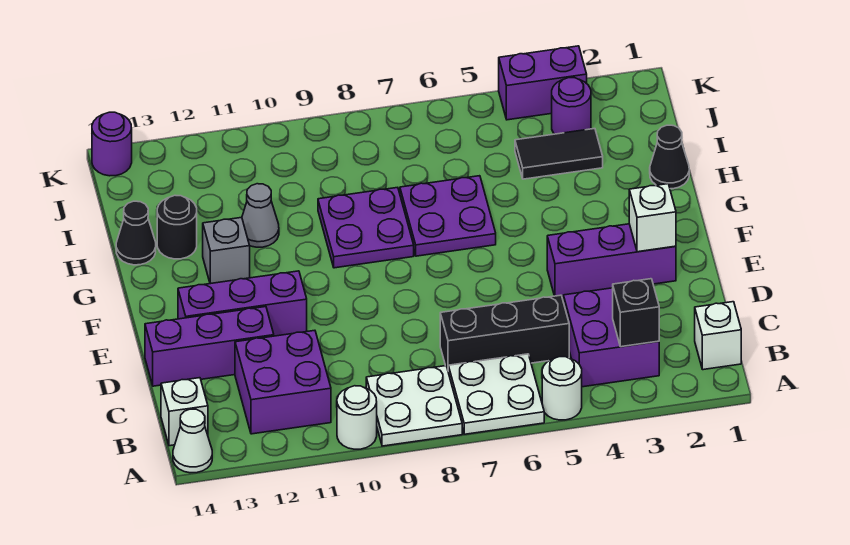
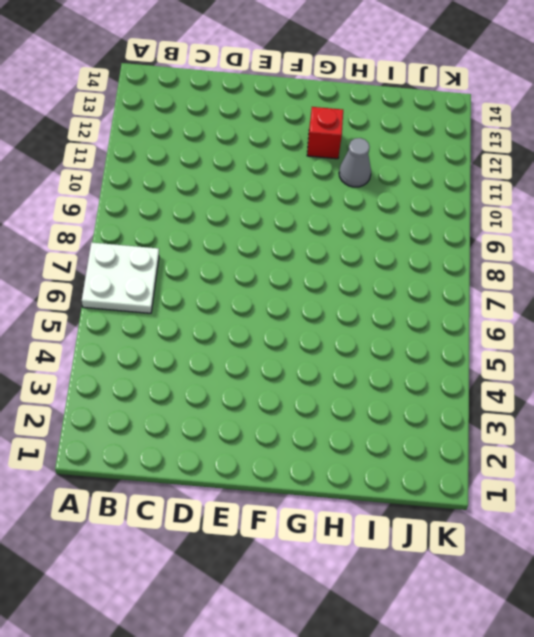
red brick G12 level 1 -> grey brick G12 level 1
none -> white round brick A5 level 1
none -> white plate A8:B9 level 1
none -> white round brick A10 level 1

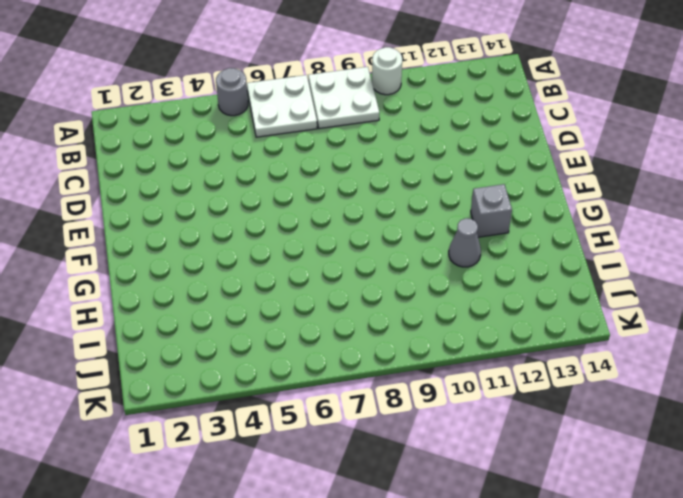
grey round brick A5 level 1 -> white round brick A5 level 1
none -> white cone A14 level 1
none -> white brick B1 level 1
none -> purple brick B3:C4 level 1

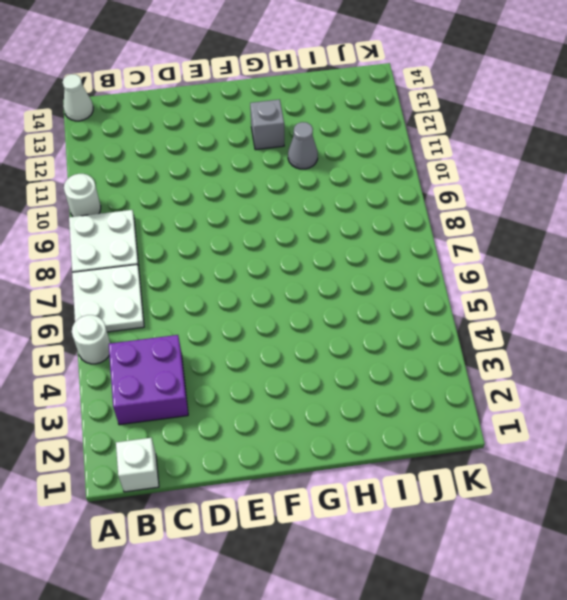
none -> purple brick B11:C12 level 1
none -> white brick B14 level 1
none -> black brick C5:C7 level 1

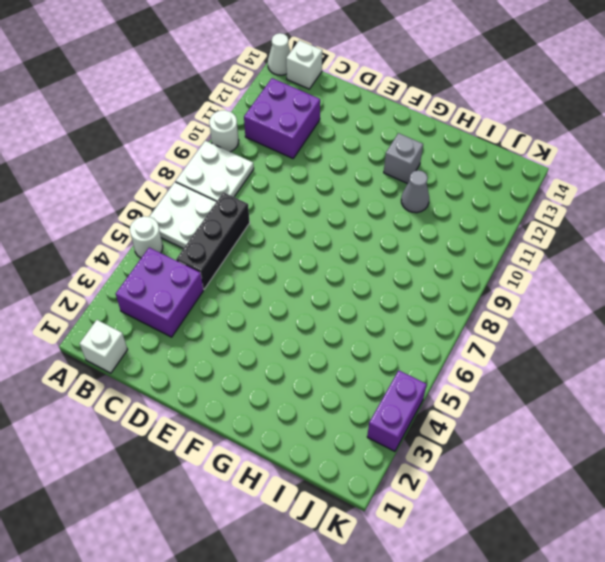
none -> purple brick D12:D14 level 1
none -> purple brick E2:E4 level 1
none -> purple brick E11:E13 level 1

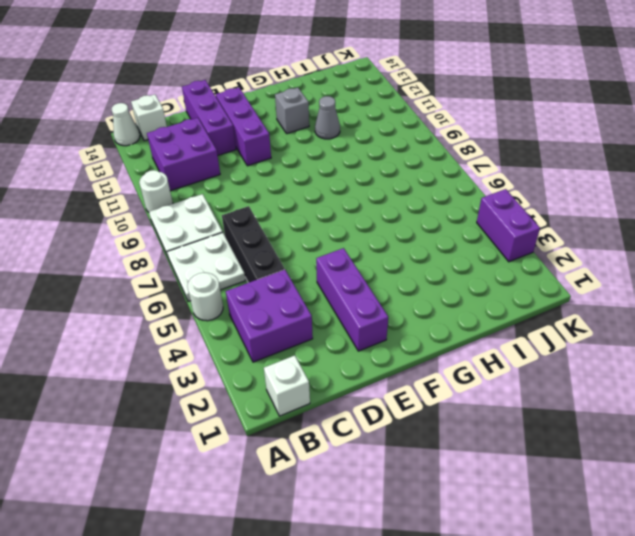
none -> purple plate G6:H7 level 1
none -> purple plate G8:H9 level 1
none -> black cone H1 level 1

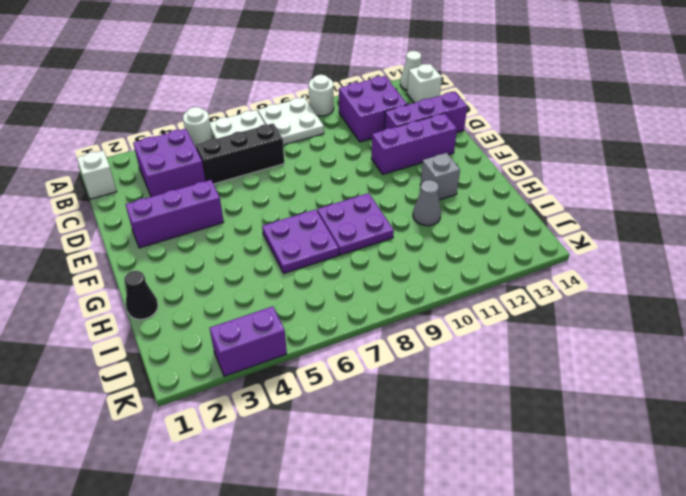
none -> black round brick H13 level 1
none -> black cone H14 level 1
none -> black tile I3:I4 level 1

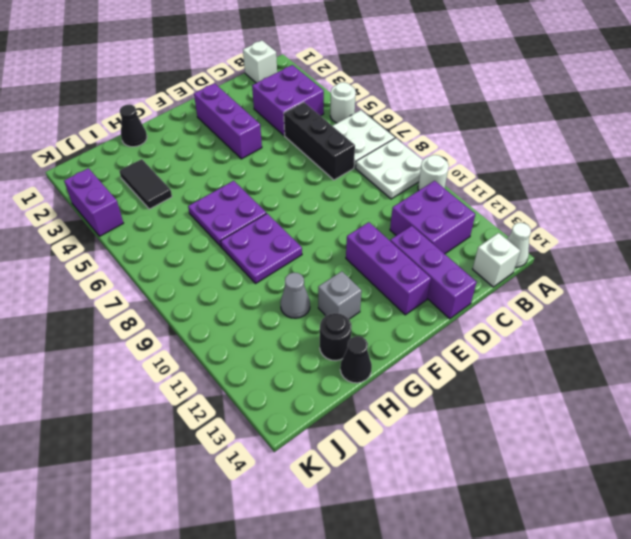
none -> purple round brick J3 level 1
none -> purple round brick K14 level 1
none -> black brick B3 level 2

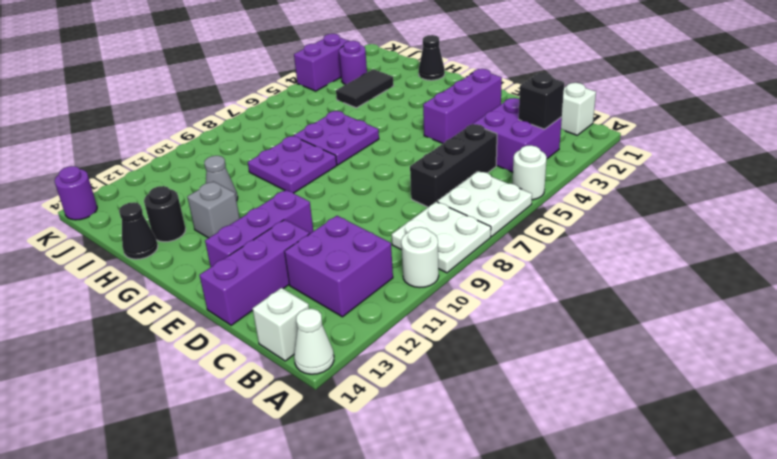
none -> white brick E2 level 2

